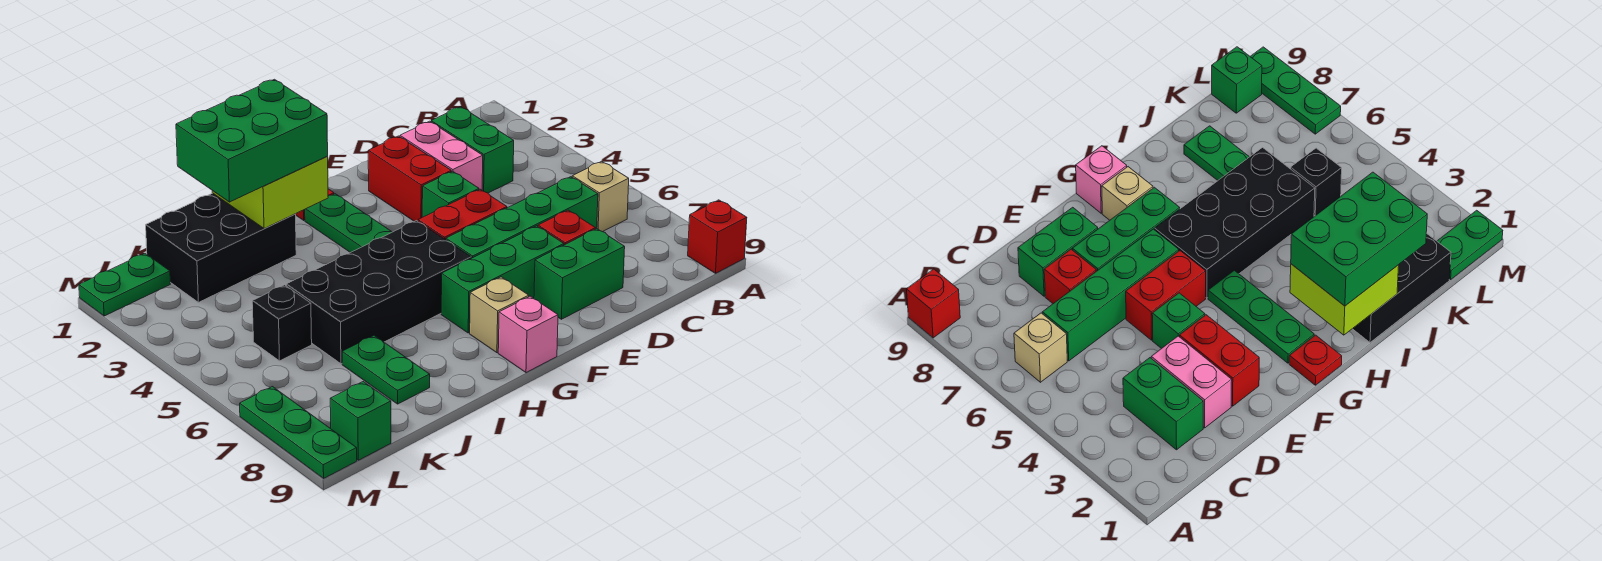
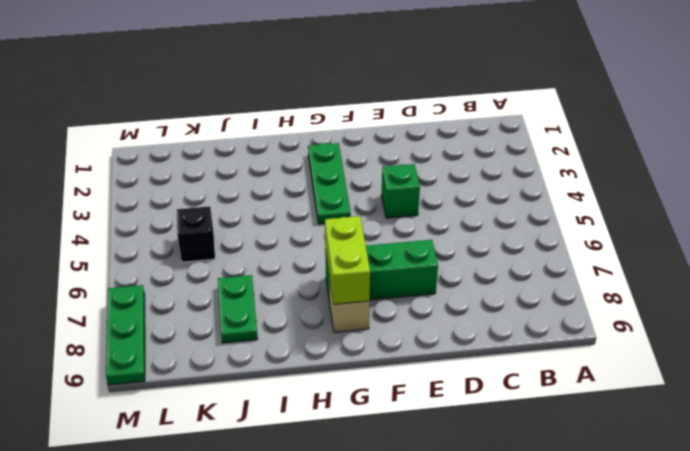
lime brick G7:G8 level 2 -> none
none -> red brick A9 level 1
none -> tan brick B6 level 1
none -> green brick C2:C3 level 1

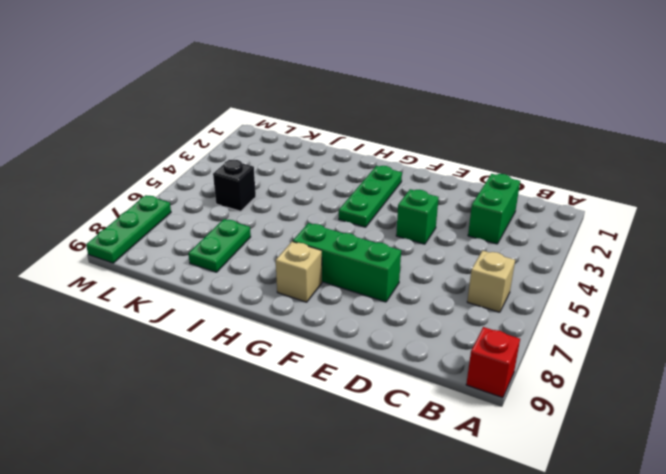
none -> green brick C6:F6 level 1
none -> pink brick D2:D3 level 1
none -> red brick D7 level 1

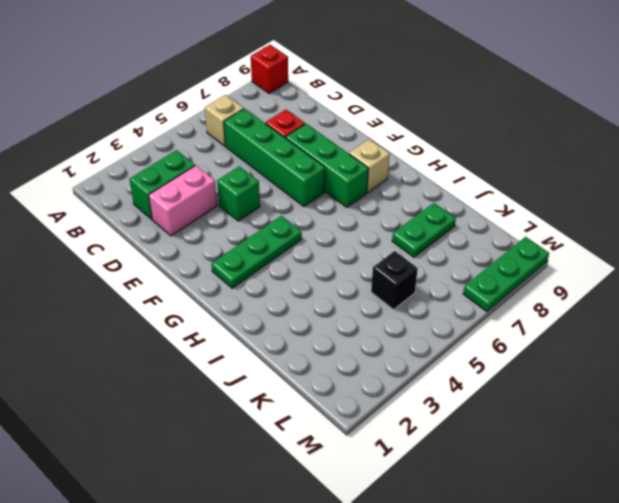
none -> green brick D8:E8 level 1
none -> red brick E2:E3 level 1
none -> red brick E5:F5 level 1

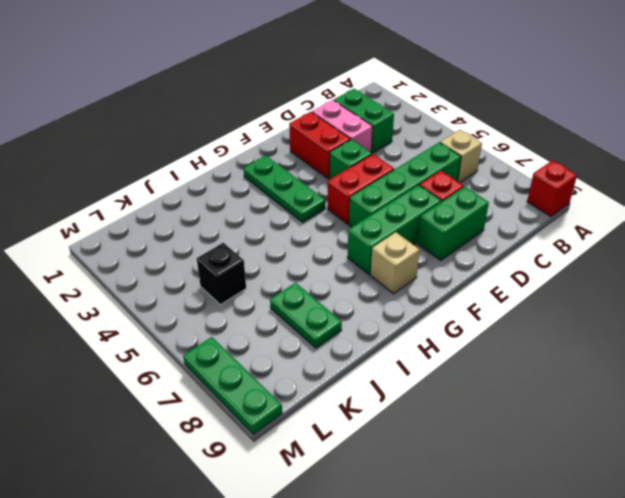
none -> red plate G1 level 1
none -> black brick G5:J6 level 1
none -> pink brick G9 level 1

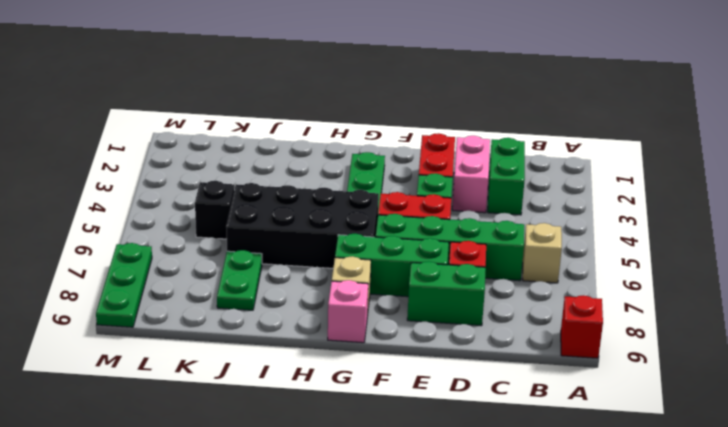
none -> red plate G1 level 1
none -> black brick I1:K2 level 1
none -> green plate L1:M1 level 1

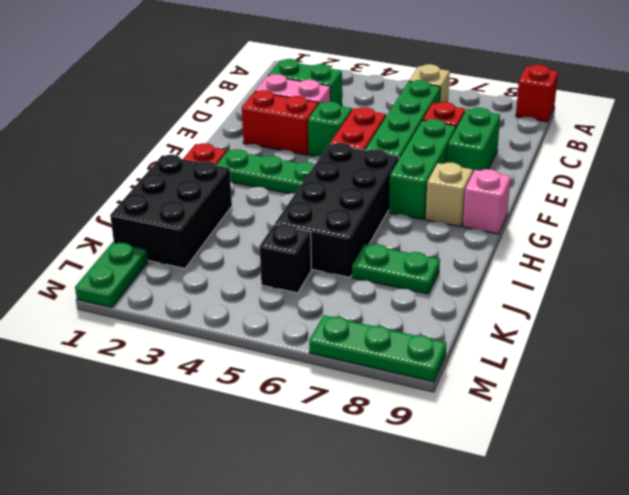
none -> green brick L9 level 1
none -> lime brick H1:I2 level 2
none -> green brick H1:J2 level 3

